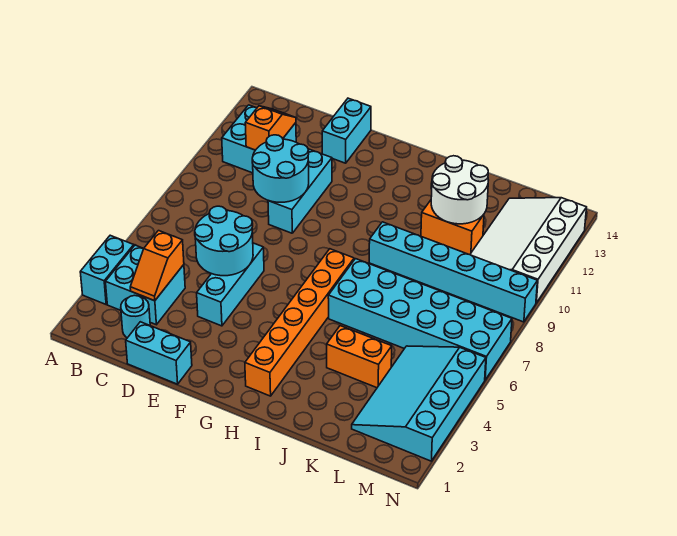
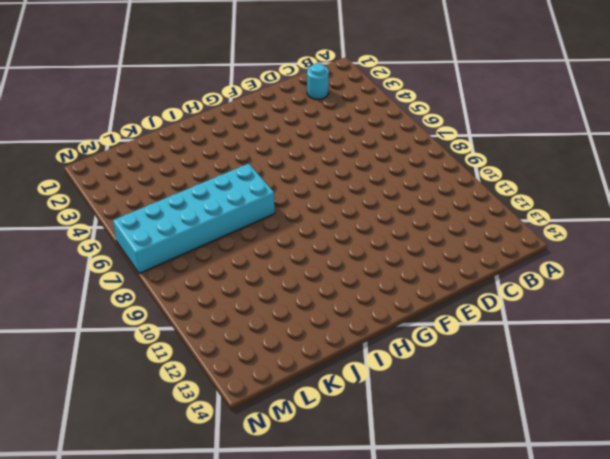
none -> cyan brick A3:A4 level 1
none -> cyan brick B3:C4 level 1
none -> cyan brick B11:C12 level 1

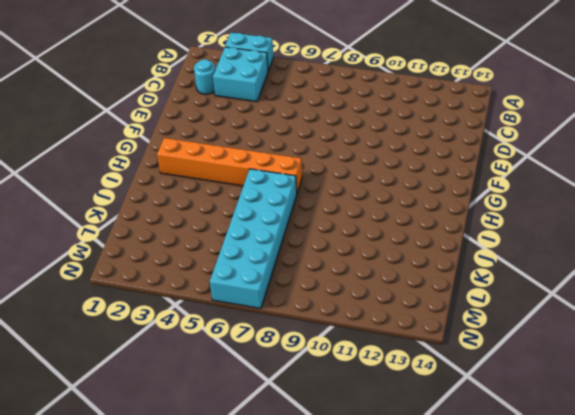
none -> cyan brick B11:C12 level 1
none -> cyan brick D1:E1 level 1
none -> cyan brick E4:E6 level 1

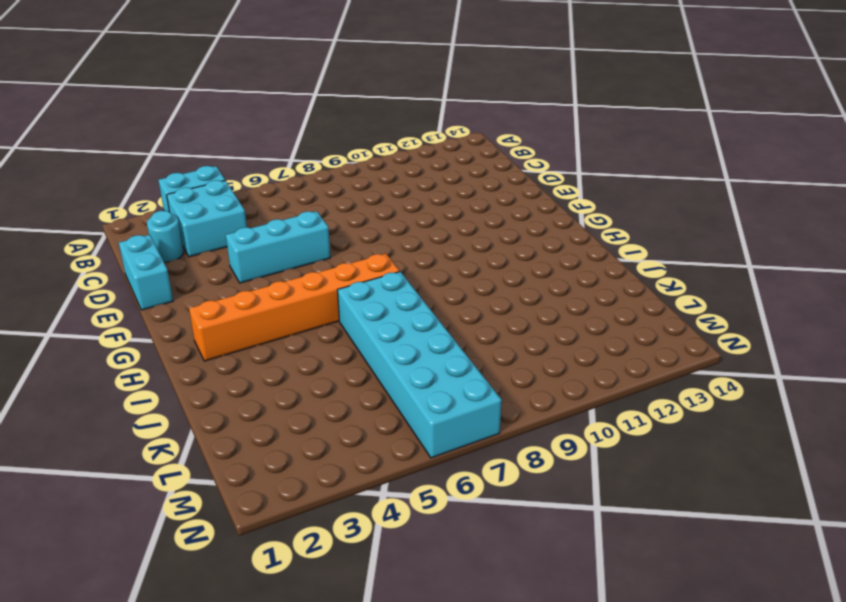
none -> cyan brick B11:C12 level 1
none -> cyan brick E9:E11 level 1
none -> cyan brick E13:E14 level 1

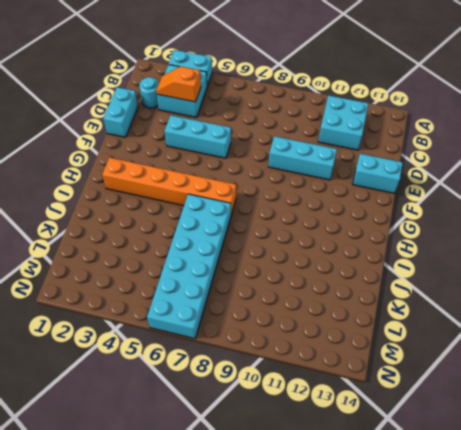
none -> cyan brick I9:N9 level 1
none -> orange brick J4:K4 level 1
none -> orange brick J11:K11 level 1

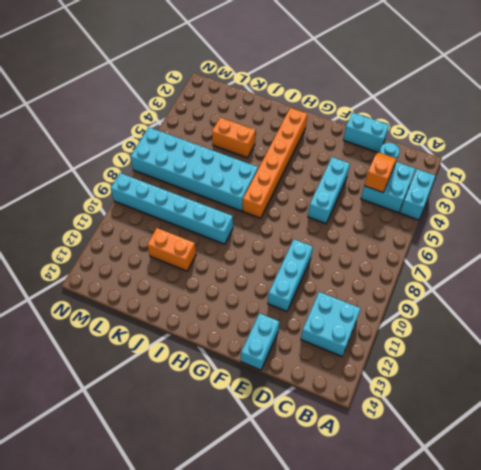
none -> cyan slope L2:N5 level 1 top N
none -> white slope L10:N13 level 1 top N
none -> orange slope C11:C12 level 2 top 11

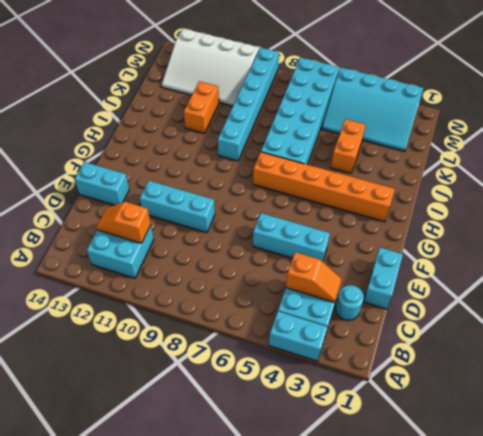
none -> cyan round brick D5:E6 level 2
none -> cyan round brick D9:E10 level 2
none -> white round brick J11:K12 level 2

